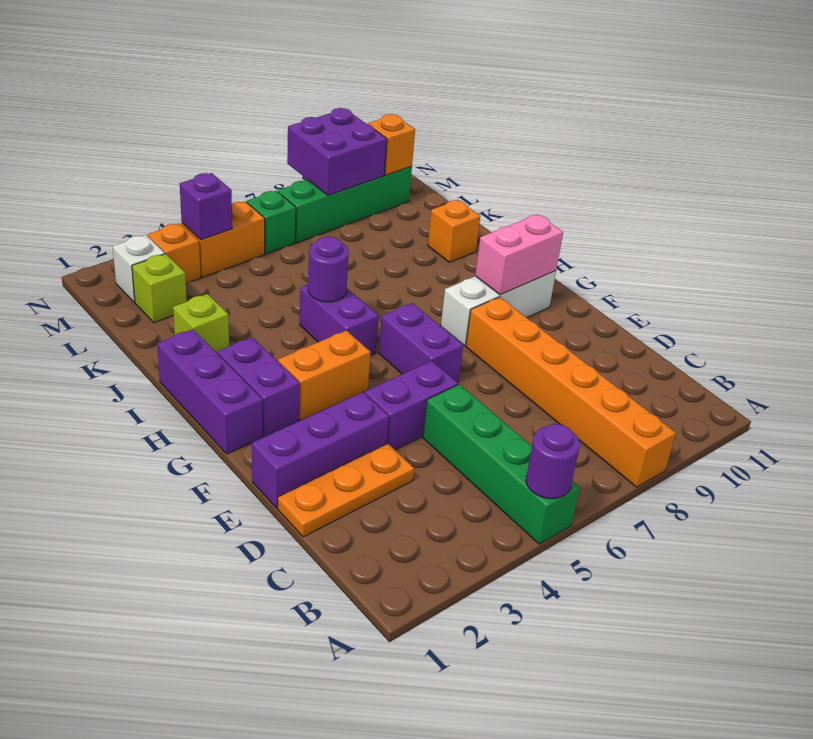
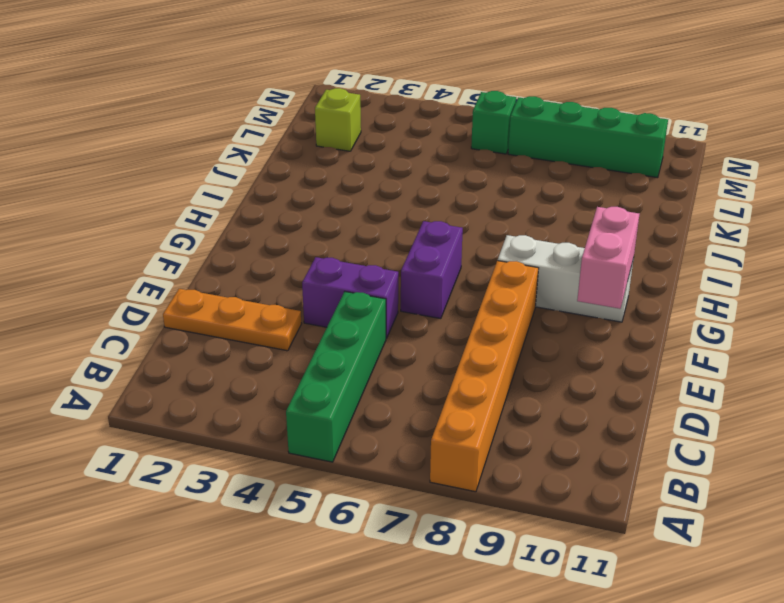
pink brick F10:G10 level 2 -> pink brick G9:G10 level 2
none -> purple brick E1:E3 level 1
none -> purple brick G1:I1 level 1
none -> purple brick G2:H2 level 1

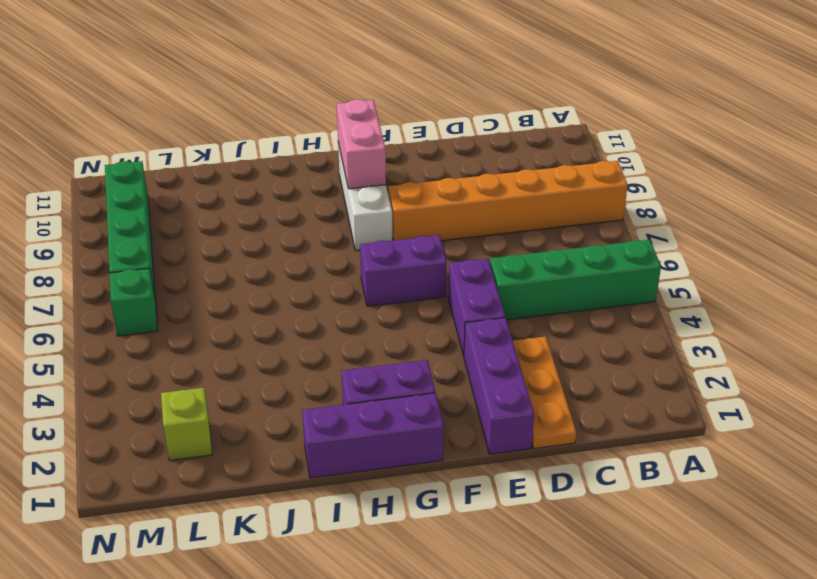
none -> orange brick G3:G4 level 1
none -> purple brick H5:I5 level 1
none -> lime brick J2 level 1

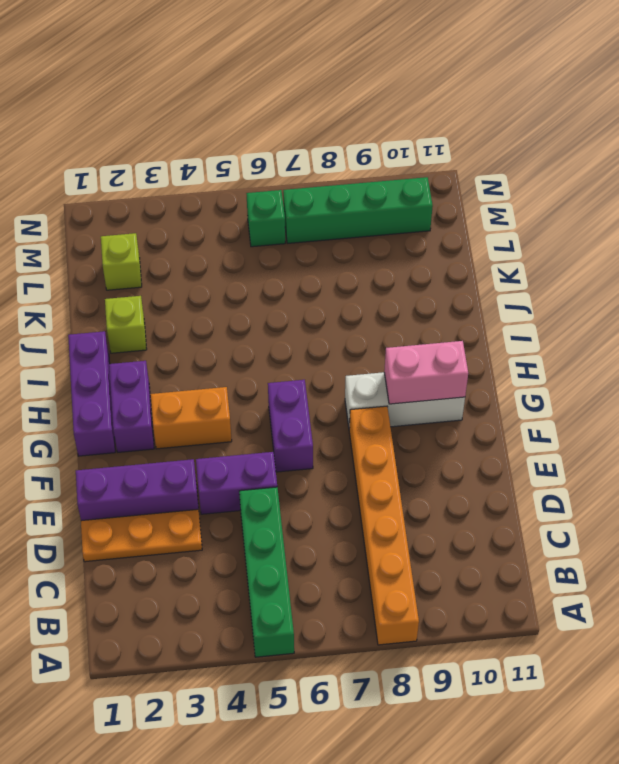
none -> purple brick H5:I5 level 1
none -> orange brick J10 level 1
none -> white brick M2 level 1

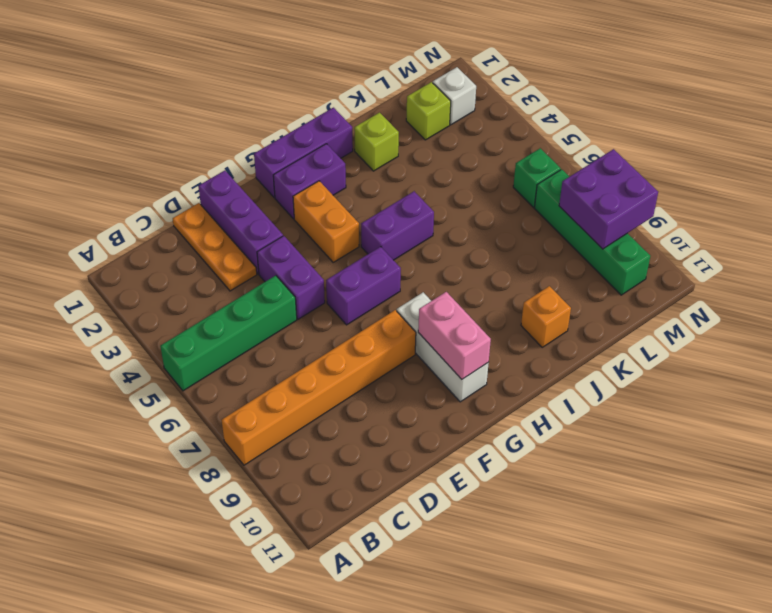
none -> orange brick M3 level 1
none -> orange brick M4:M5 level 1
none -> purple round brick A5 level 2

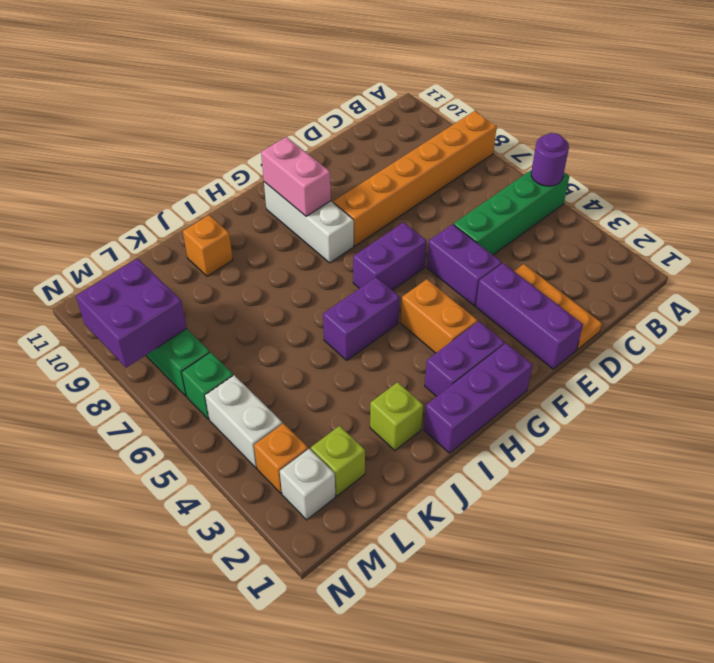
white brick M4:M5 level 1 -> orange brick M4:M5 level 1
none -> purple round brick I5 level 2
none -> purple brick M4 level 2
none -> orange brick M10 level 2

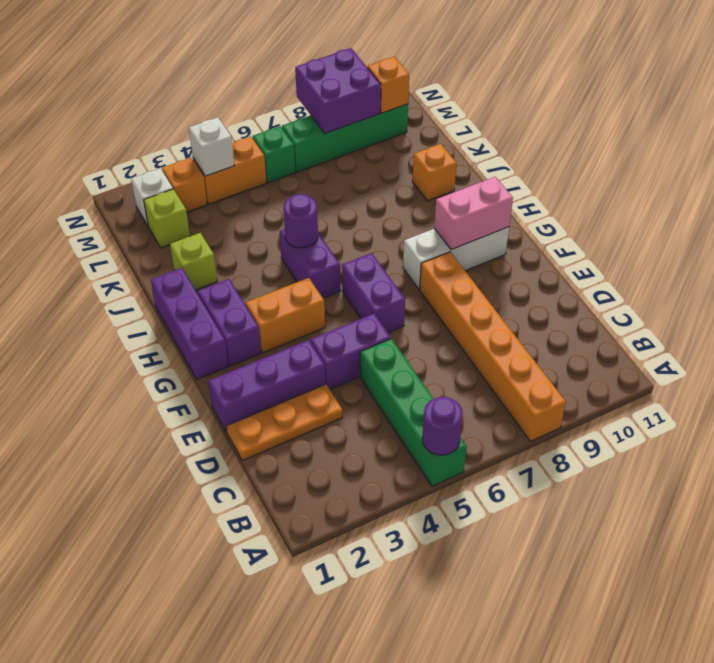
white brick M4 level 2 -> purple brick M4 level 2

